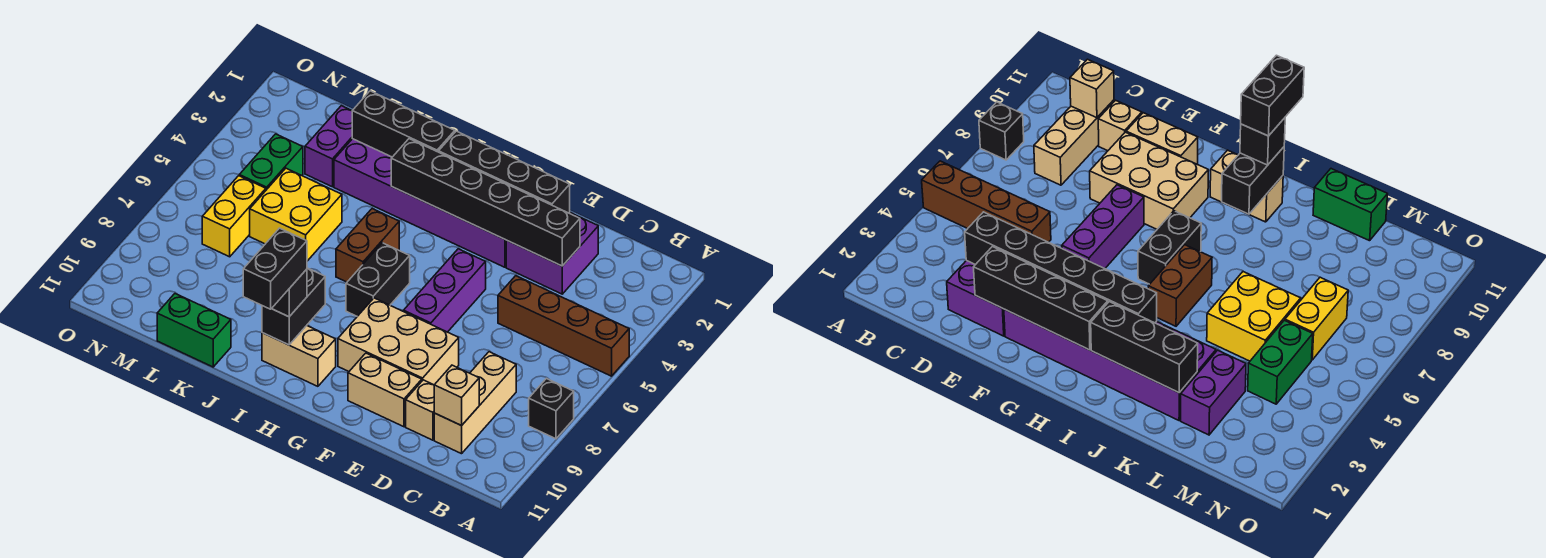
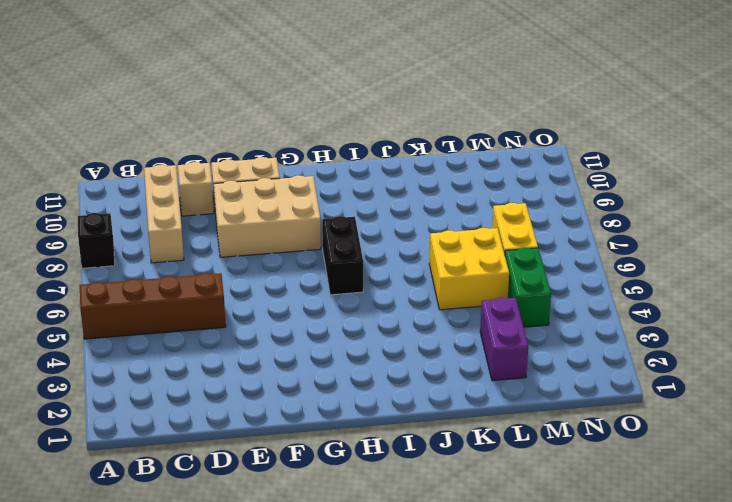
none -> purple brick D2:E3 level 1
none -> purple brick F2:K3 level 1
none -> purple brick F5:F7 level 1

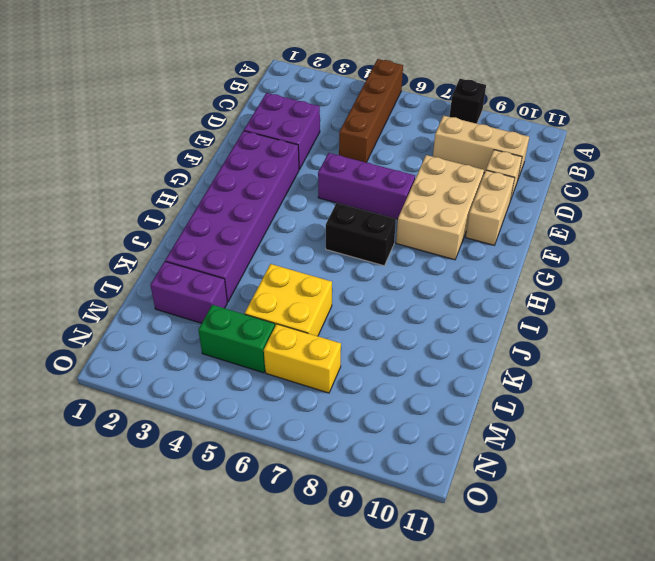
none -> tan brick H10:I10 level 1
none -> brown brick I5:I6 level 1
none -> green brick K11:L11 level 1

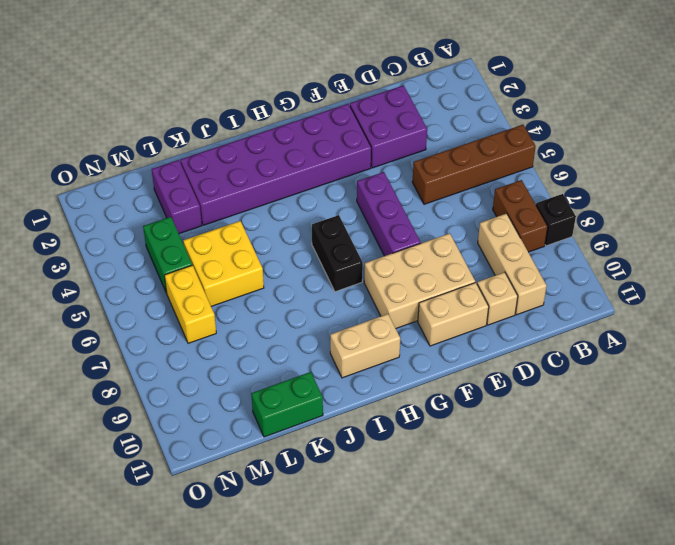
brown brick B7:B8 level 1 -> brown brick I5:I6 level 1
none -> tan brick C10 level 2
none -> black brick D3:I3 level 2
none -> black brick E2:H2 level 2

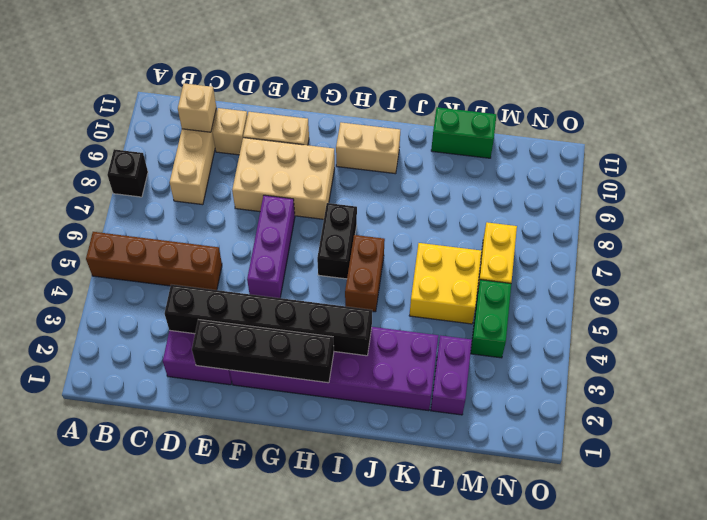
none -> black brick I2:K2 level 2
none -> black brick I9:I10 level 2
none -> black brick I10 level 3

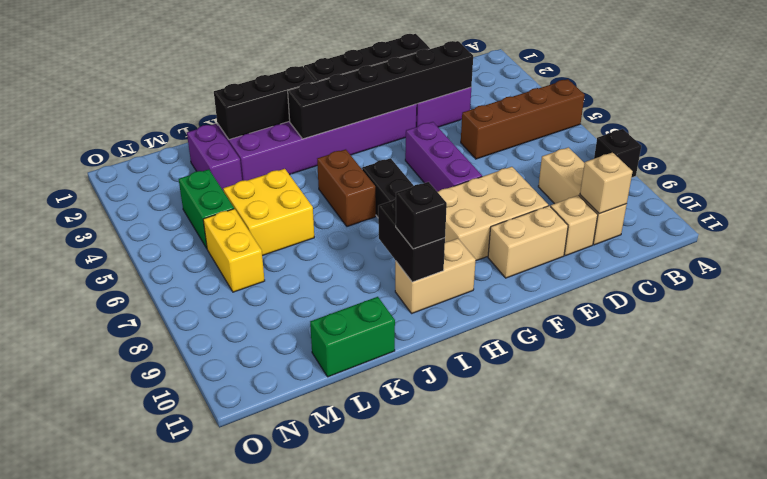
none -> black brick I10:I11 level 4

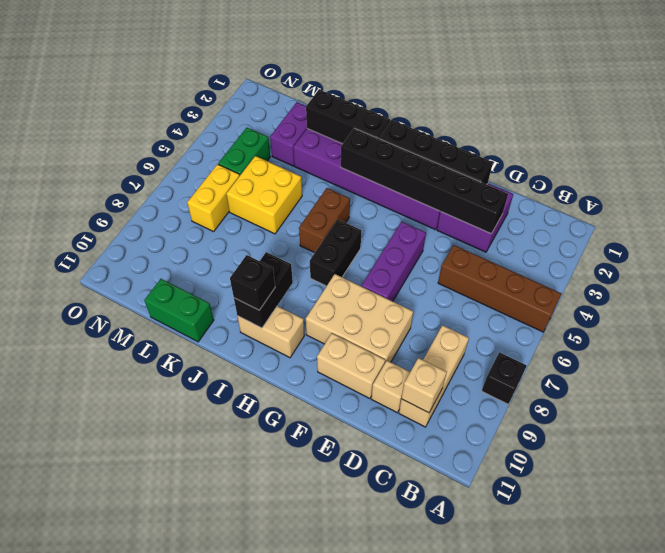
none -> black brick I10:I11 level 4

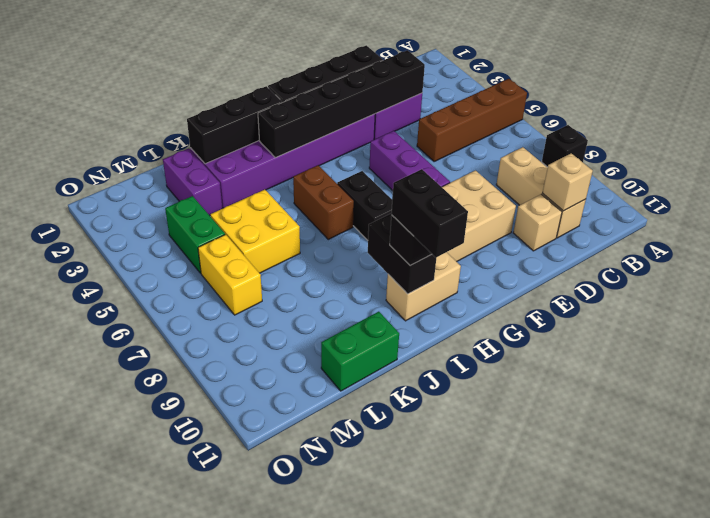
none -> tan brick E10:F10 level 1

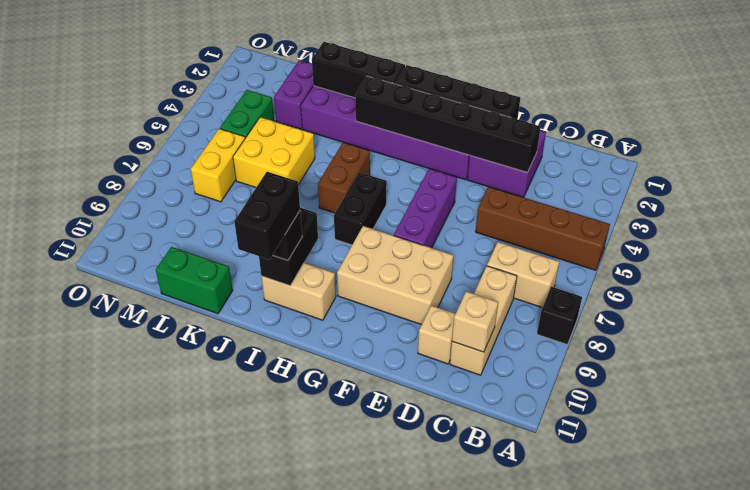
tan brick B7:C7 level 1 -> tan brick E10:F10 level 1

